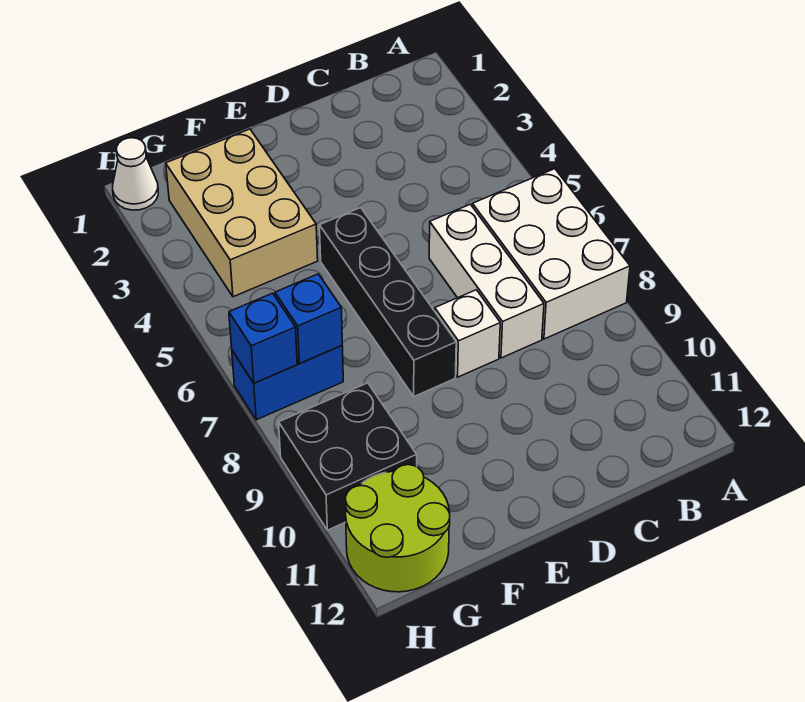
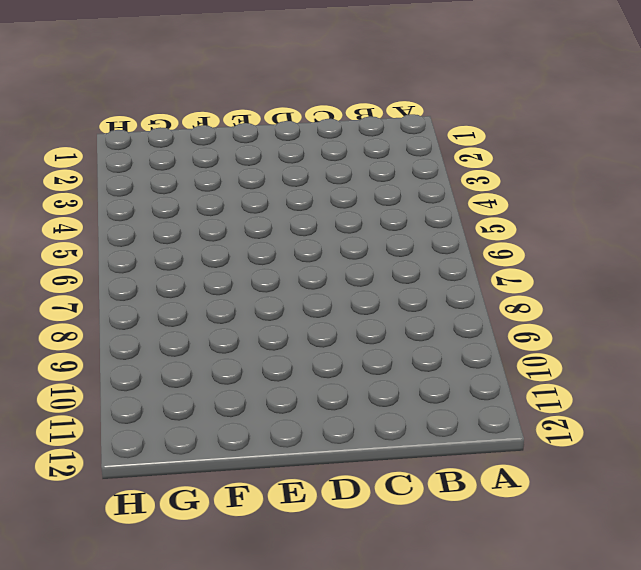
none -> white brick A6:B8 level 1
none -> white brick C6:C8 level 1

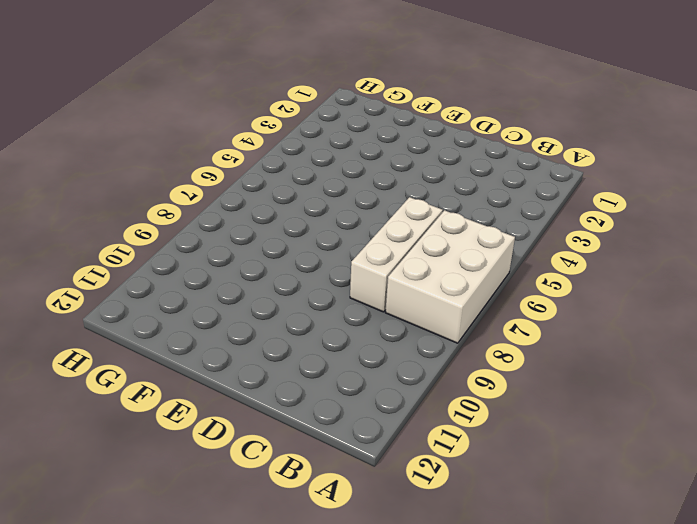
none -> white brick D8 level 1
none -> black brick E5:E8 level 1

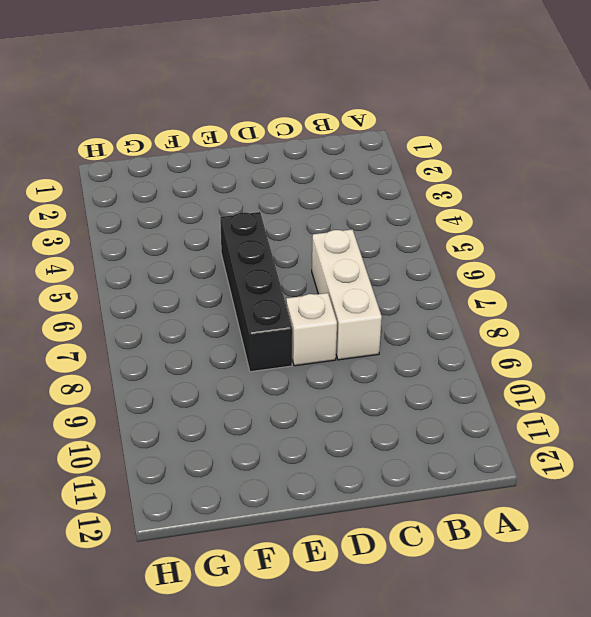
none -> white brick A6:B8 level 1
none -> tan brick F2:G4 level 1

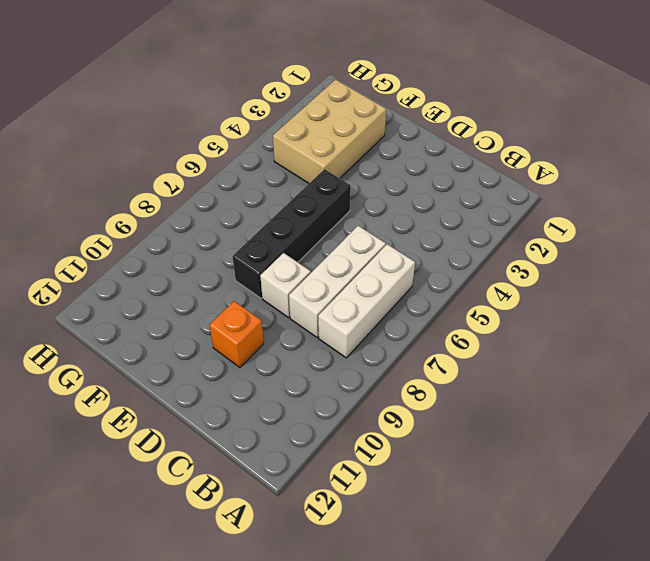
white brick B6:B8 level 1 -> white brick A6:B8 level 1
orange brick D10 level 1 -> none
none -> blue brick G7:H7 level 1
none -> black brick G9:H10 level 1

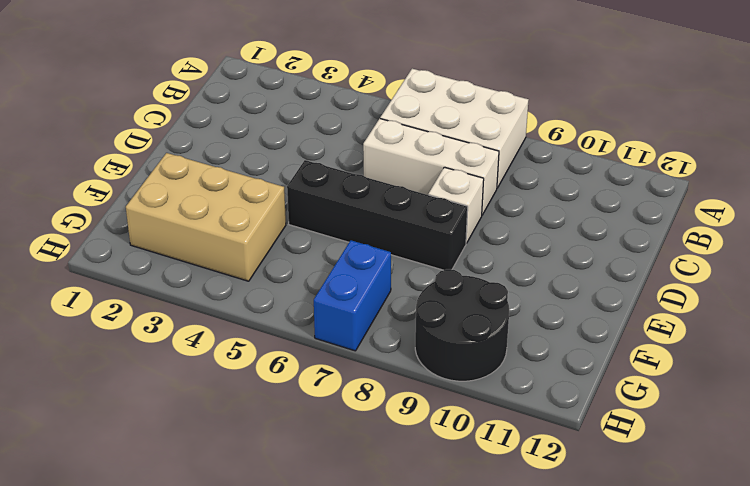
black round brick G9:H10 level 1 -> black brick G9:H10 level 1
none -> lime round brick G11:H12 level 1
none -> white cone H1 level 1

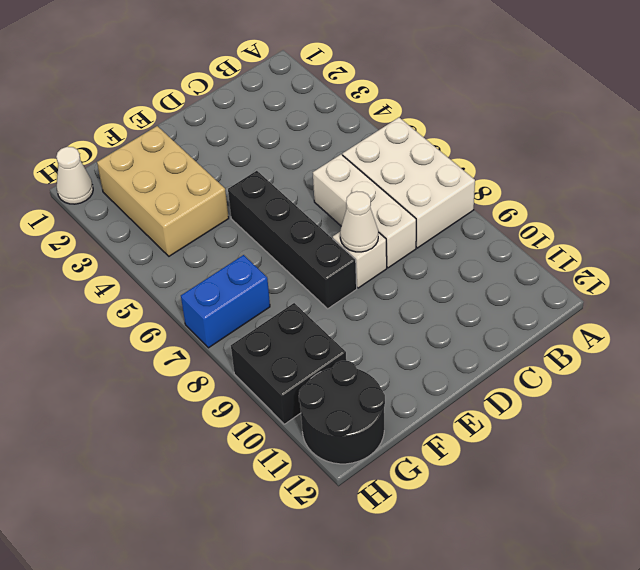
white cone D8 level 2 -> none
black round brick G11:H12 level 1 -> lime round brick G11:H12 level 1
none -> blue brick G7 level 2
none -> blue brick H7 level 2

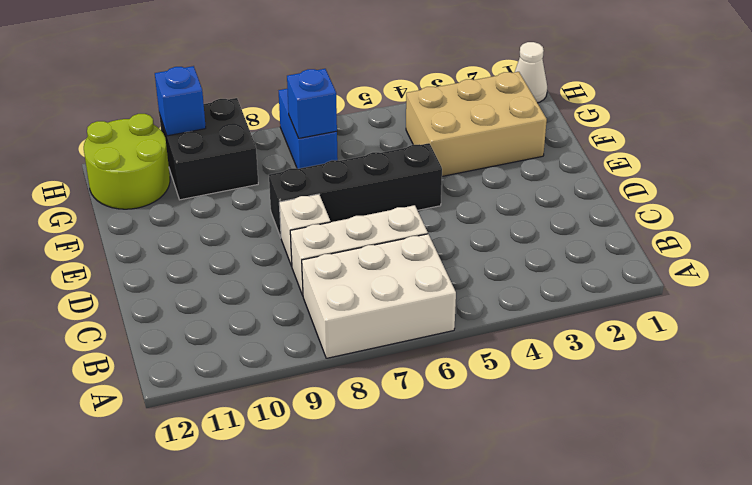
blue brick H10 level 2 -> blue brick H7 level 2

